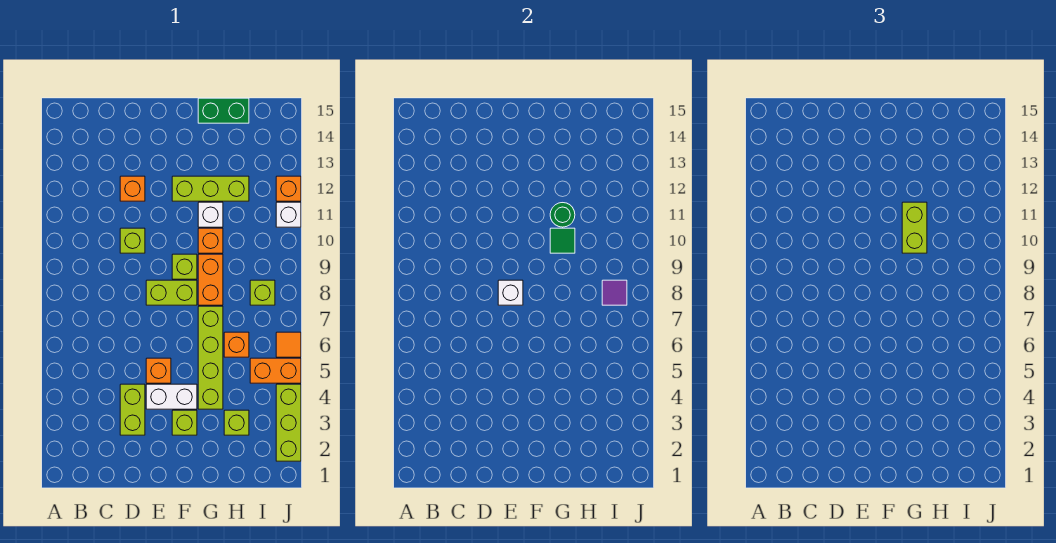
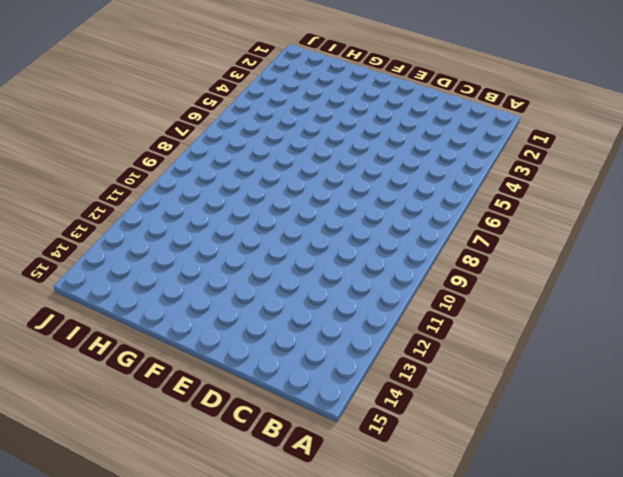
none -> lime brick D3:D4 level 1
none -> lime brick D10 level 1
none -> orange brick D12 level 1

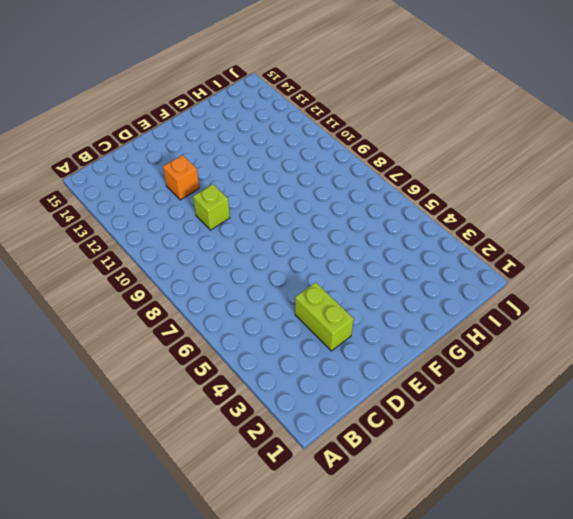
none -> white brick E4:F4 level 1
none -> orange brick E5 level 1
none -> lime brick E8:F8 level 1

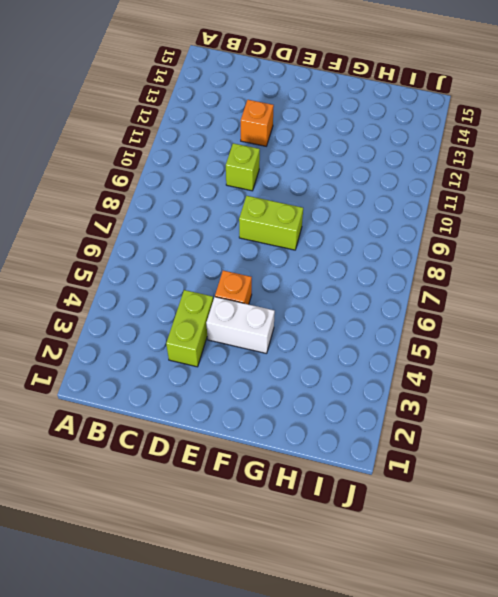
none -> lime brick F3 level 1
none -> lime brick F9 level 1
none -> lime brick F12:H12 level 1

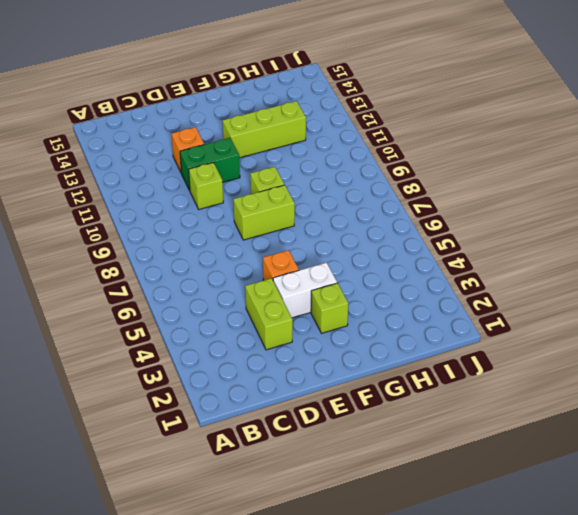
green brick D11:E11 level 1 -> green brick G15:H15 level 1
none -> lime brick G4:G7 level 1
none -> orange brick G8:G9 level 1
none -> orange brick G10 level 1

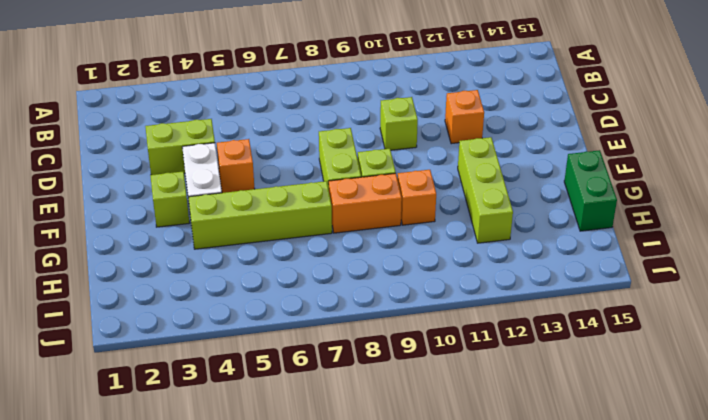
none -> white brick G11 level 1
none -> lime brick H3 level 1
none -> orange brick H6 level 1

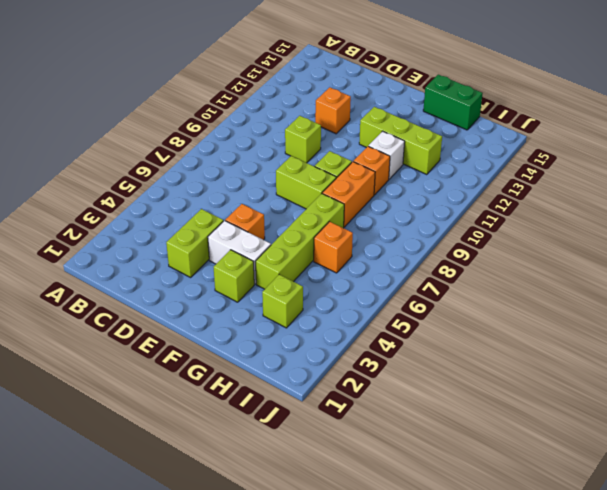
none -> orange brick I5:J5 level 1
none -> lime brick I8 level 1
none -> lime brick J2:J4 level 1

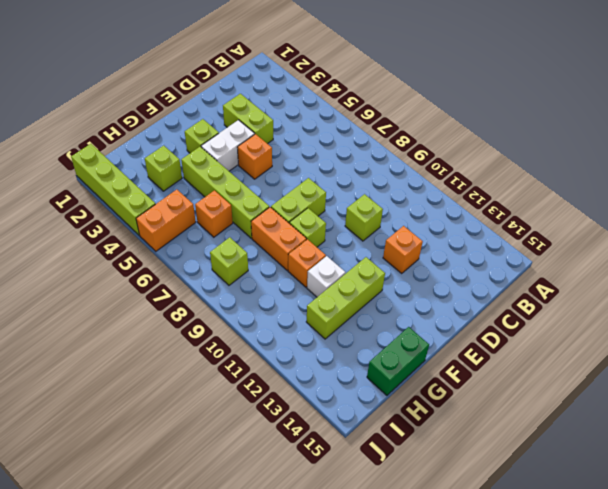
lime brick J1:J4 level 1 -> lime brick J2:J4 level 1
none -> orange tile J6 level 1
none -> white brick J11 level 1
none -> orange brick J12 level 1

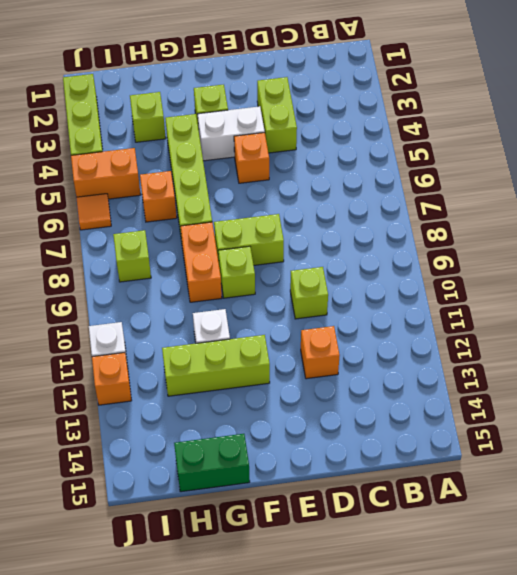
none -> orange brick G10 level 1
none -> white brick E8 level 2
none -> green tile G10 level 2

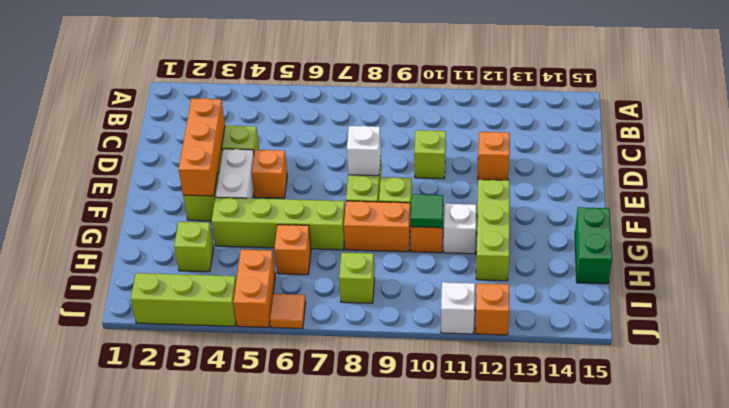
orange brick D3:F3 level 2 -> none
none -> green round brick G11 level 2
none -> purple tile I8 level 2
none -> lime brick G10:G11 level 3

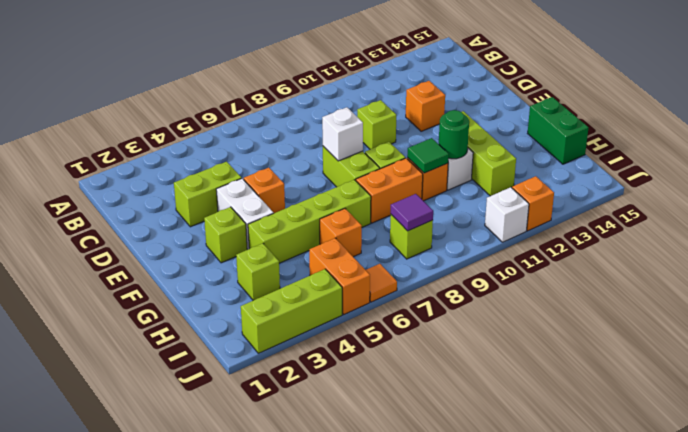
none -> lime brick G10:G11 level 3

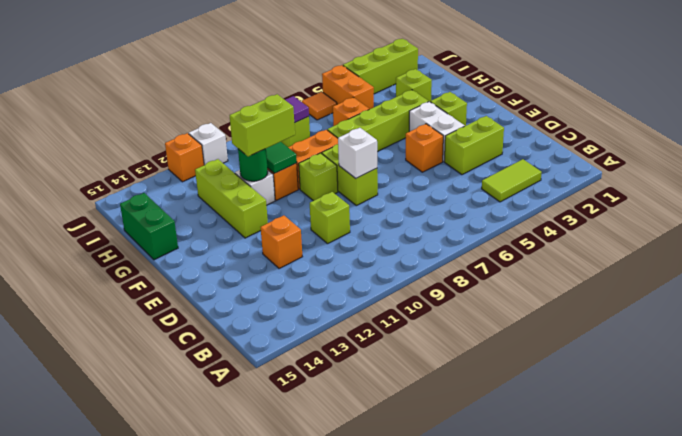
lime tile B3:B4 level 1 -> none

